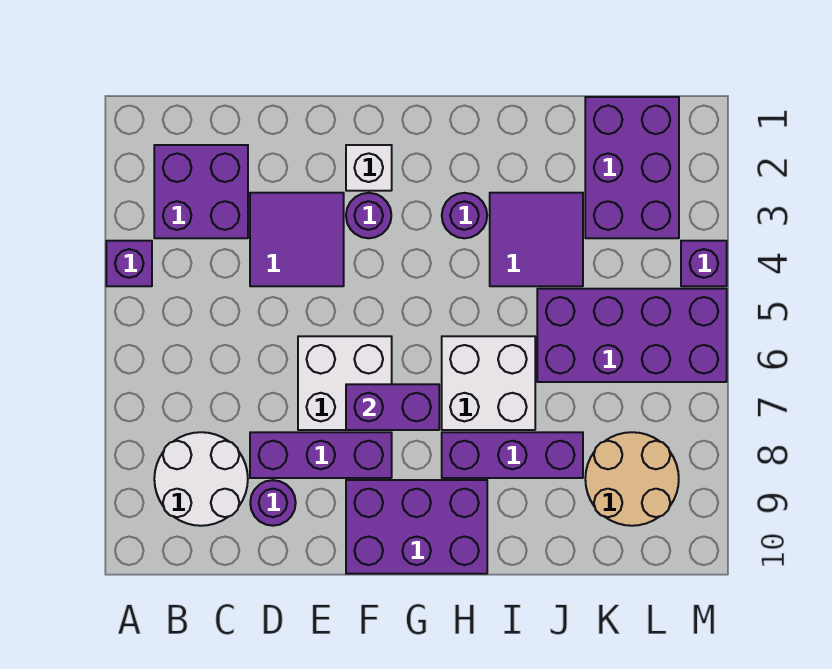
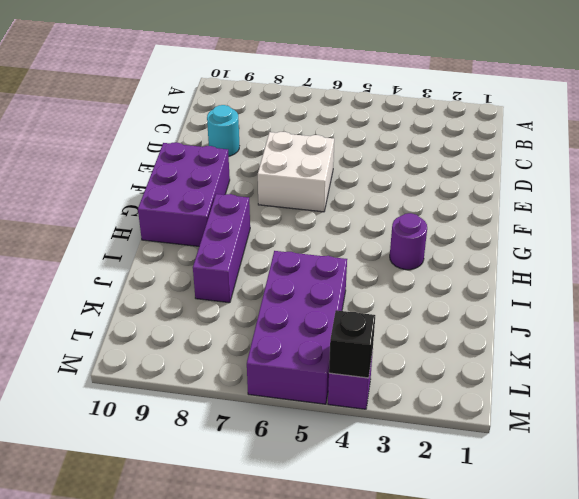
cyan round brick D9 level 1 -> purple round brick D9 level 1
black brick M4 level 2 -> none
none -> purple brick A4 level 1
none -> purple brick B2:C3 level 1
none -> white round brick B8:C9 level 1

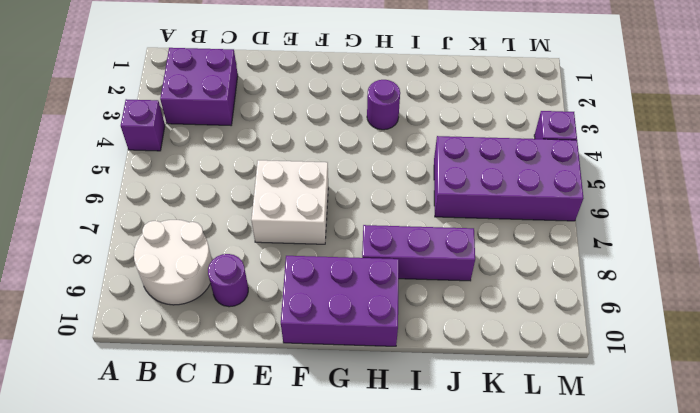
none -> purple tile D3:E4 level 1
none -> purple brick D8:F8 level 1
none -> white brick F2 level 1

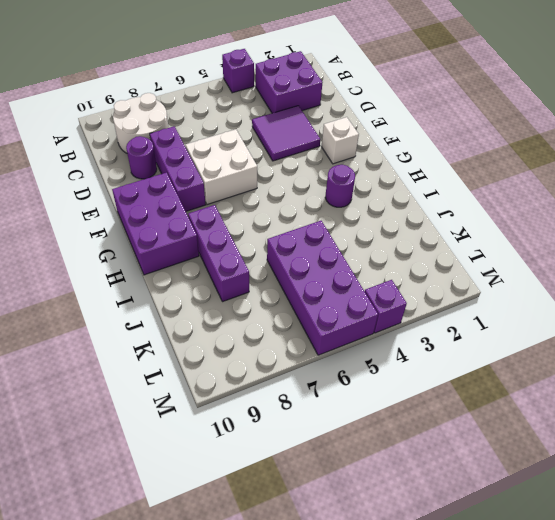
none -> purple round brick F3 level 1
none -> white brick H6:I7 level 1
none -> purple tile I3:J4 level 1

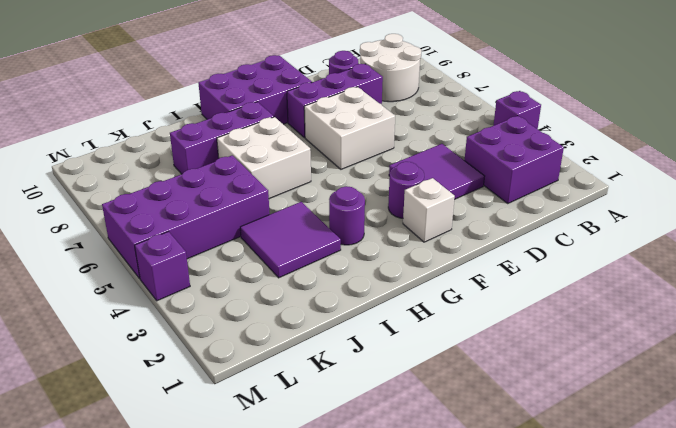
none -> purple brick K1:L3 level 1
none -> tan round brick K8:L9 level 1
none -> purple brick F7:G7 level 2

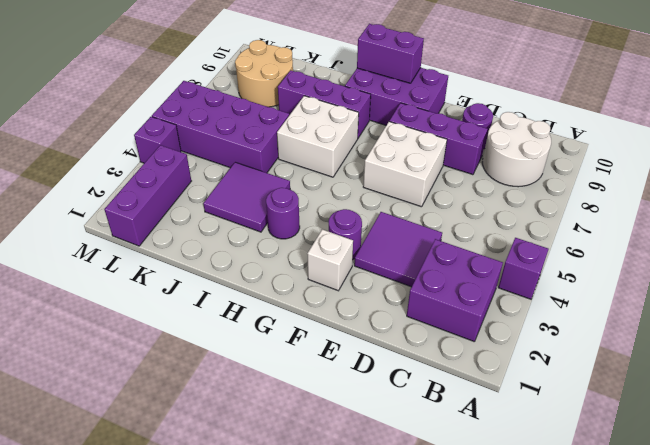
purple brick G10:H10 level 2 -> purple brick F7:G7 level 2
purple brick L1:L3 level 1 -> purple brick K1:L3 level 1

